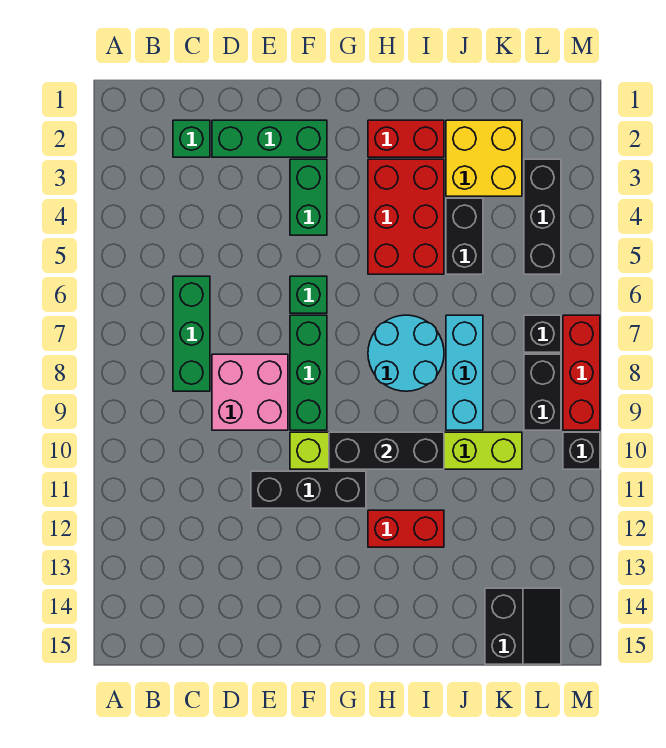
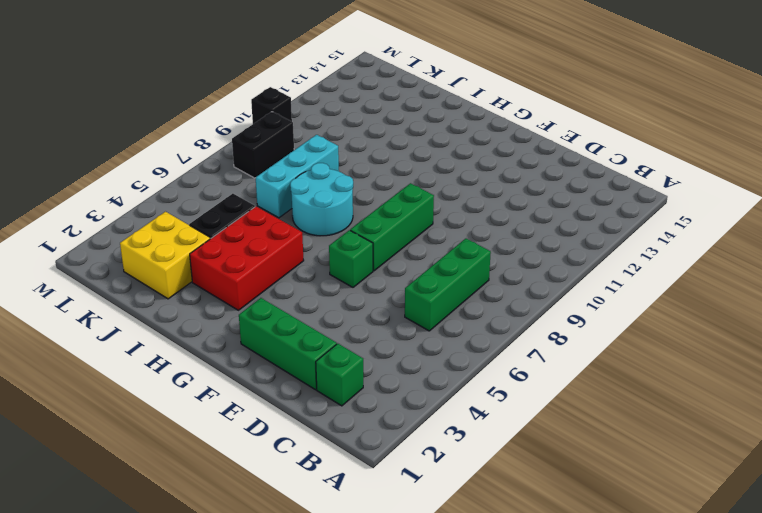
none -> pink brick D8:E9 level 1
none -> black brick E11:G11 level 1
none -> green brick F3:F4 level 1

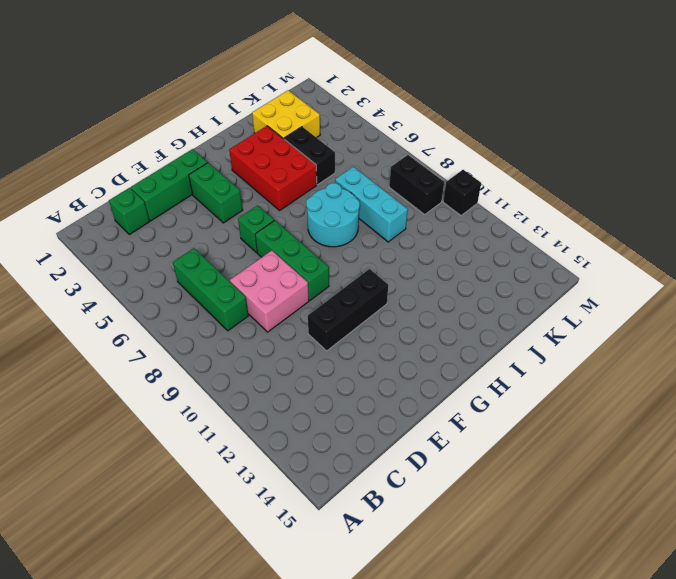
none -> lime brick F10:K10 level 1
none -> red brick H2:I2 level 1
none -> red brick H12:I12 level 1

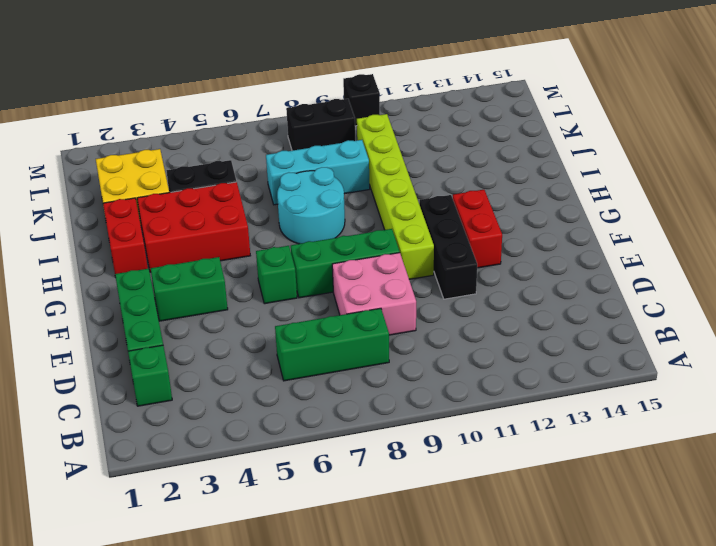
red brick F12:G12 level 1 -> red brick H12:I12 level 1
none -> black slope K14:L15 level 1 top K
none -> black brick L3:L5 level 1
none -> black brick L7 level 1

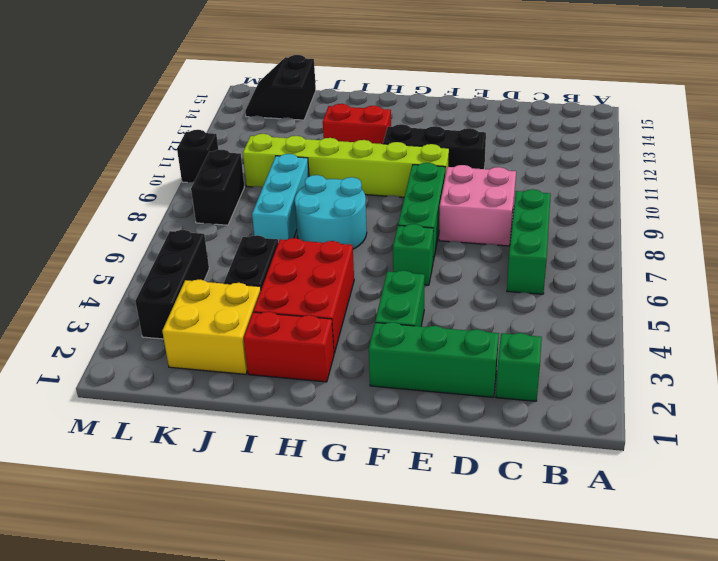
none -> black brick L7 level 1
none -> red brick M7:M9 level 1
none -> black brick G10:I10 level 2

